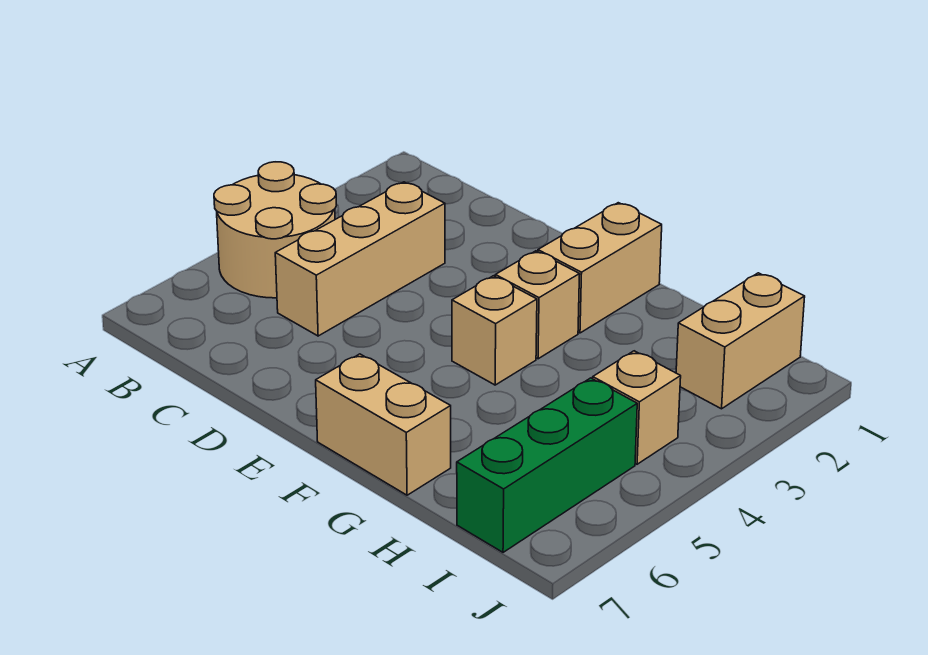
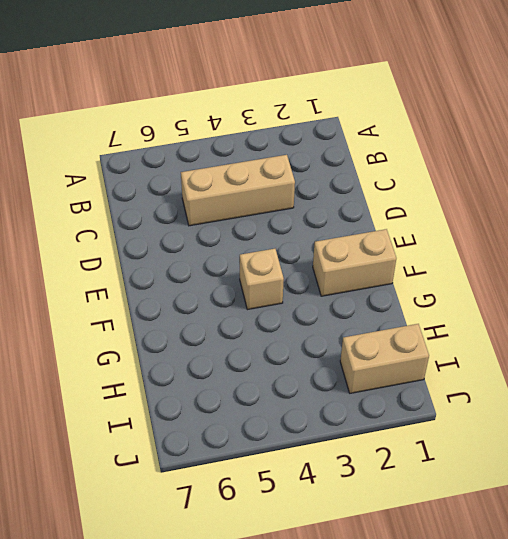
none -> tan round brick A4:B5 level 1
none -> tan brick F3 level 1

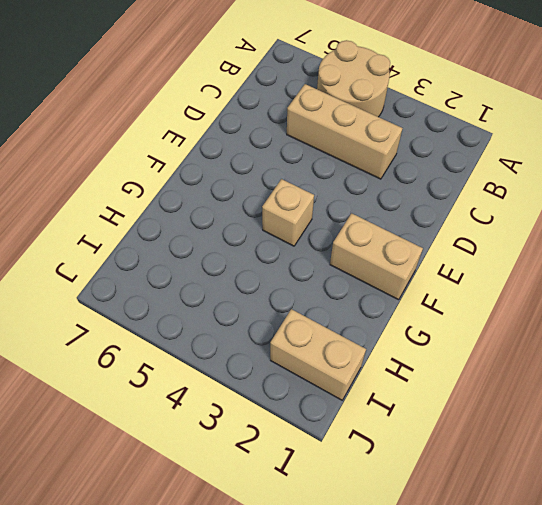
none -> tan brick F3 level 1
none -> tan brick F7:G7 level 1

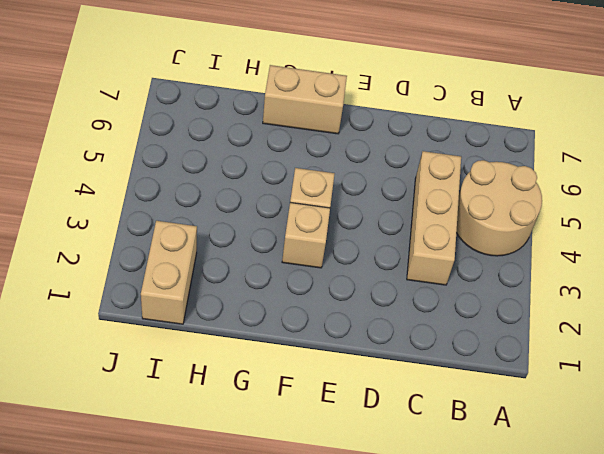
none -> tan brick F1:F2 level 1
none -> tan brick I4 level 1

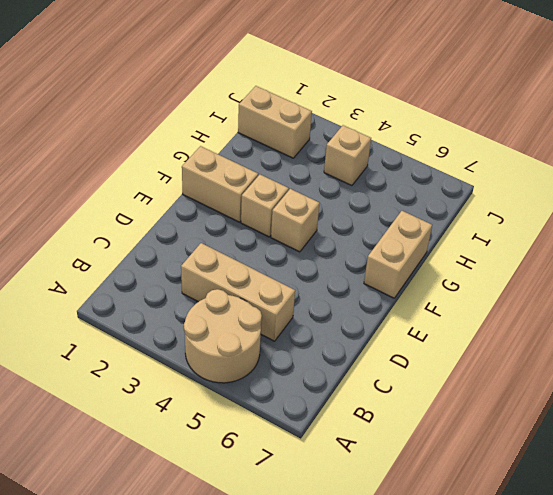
none -> green brick I5:I7 level 1

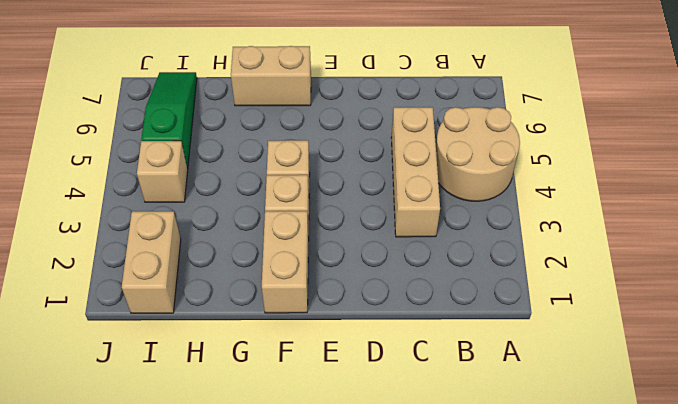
green slope I5:I7 level 1 top 5 -> green brick I5:I7 level 1

